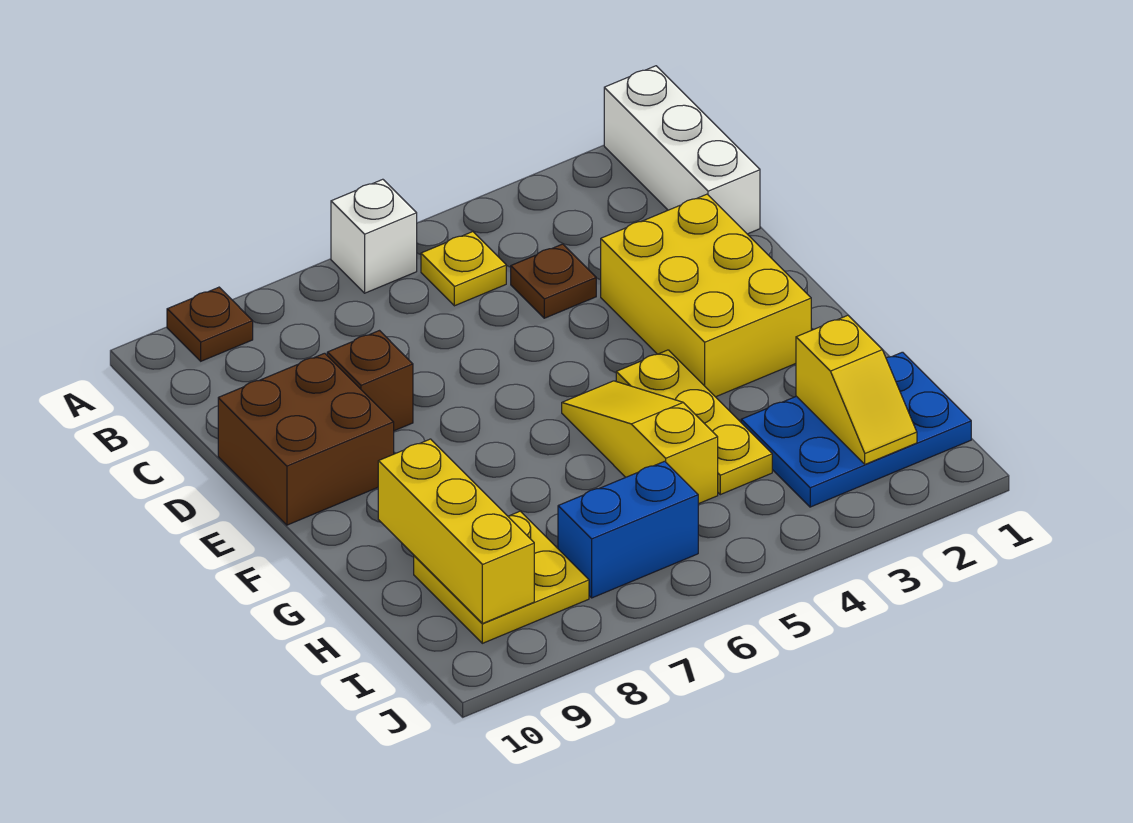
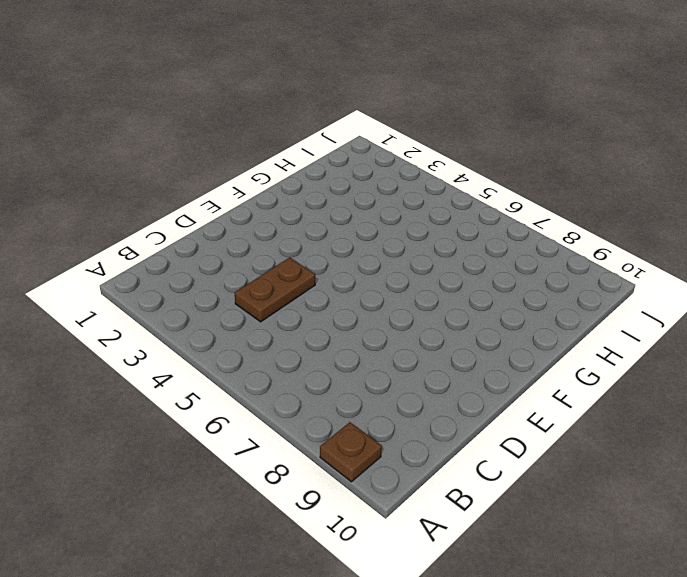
brown plate C4:D4 level 1 -> brown plate C4 level 1
none -> white brick A1:C1 level 1
none -> white brick A6 level 1
none -> yellow plate B5 level 1

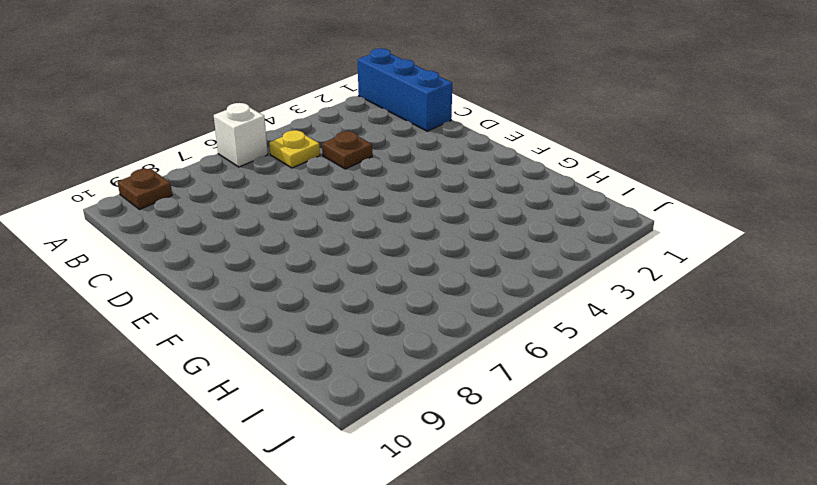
blue brick A1:C1 level 1 -> white brick A1:C1 level 1
none -> yellow brick D2:F3 level 1
none -> brown brick D8 level 1
none -> brown brick D9:E10 level 1

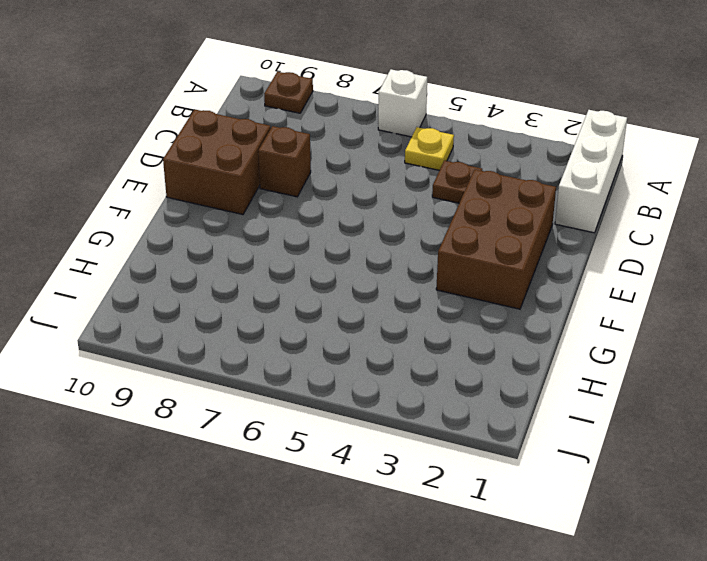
brown brick D2:F3 level 1 -> yellow brick D2:F3 level 1
none -> yellow plate F4:H4 level 1
none -> yellow slope F5:H5 level 1 top H
none -> blue plate H1:I3 level 1

